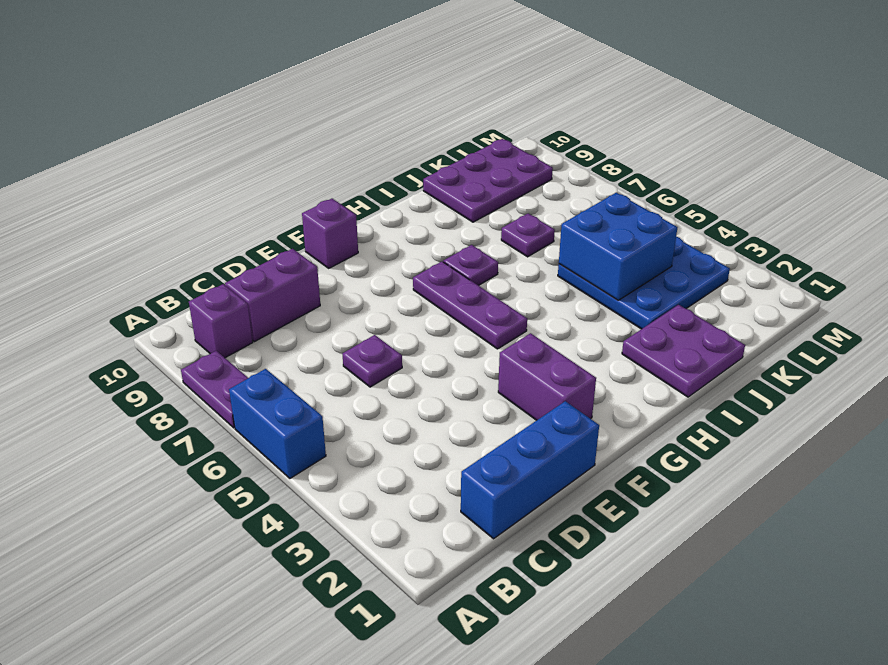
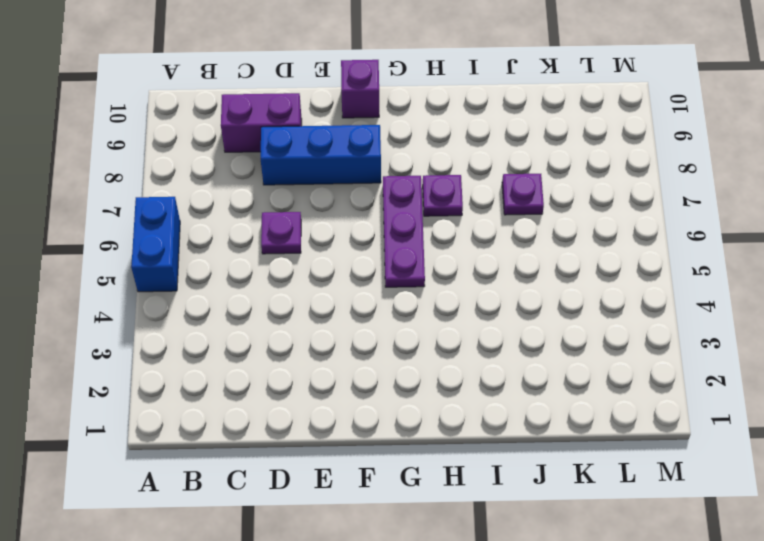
blue brick D8:F8 level 1 -> blue brick C1:E1 level 1
none -> purple plate A7:A8 level 1
none -> purple brick B9 level 1
none -> purple brick F2:F3 level 1

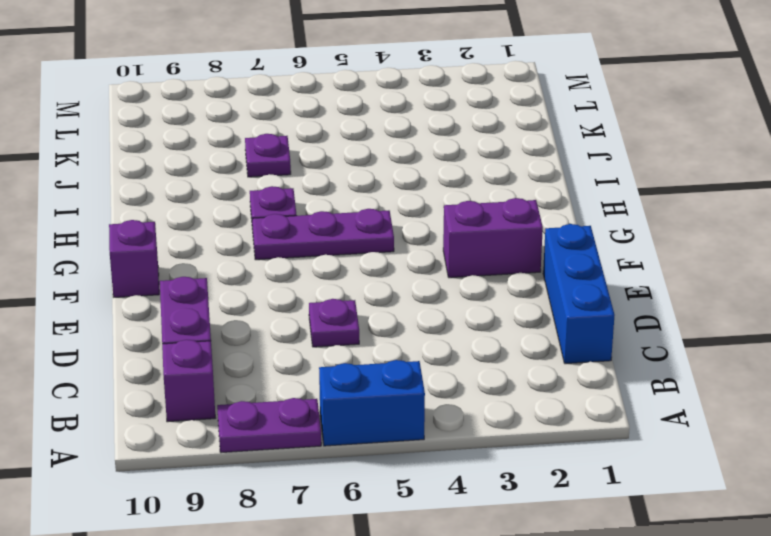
none -> purple plate I1:J2 level 1
none -> blue plate J3:L5 level 1
none -> purple plate J9:L10 level 1

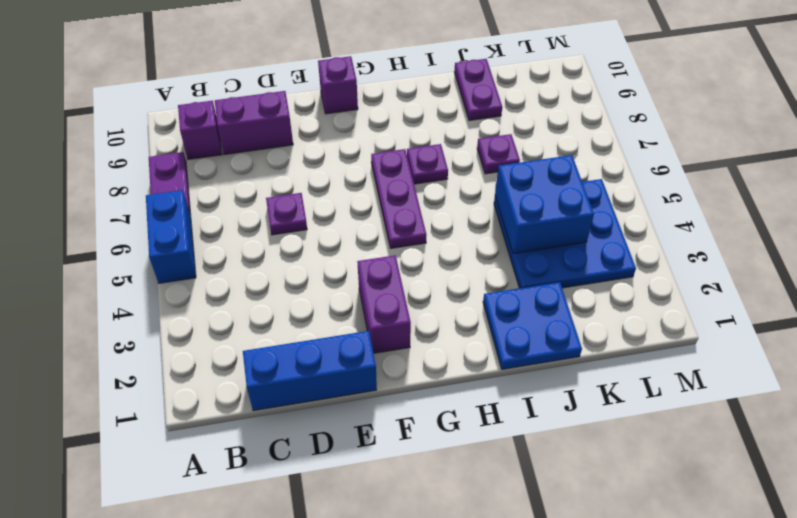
blue plate I1:J2 level 1 -> purple plate I1:J2 level 1
purple plate J9:J10 level 1 -> purple plate J9:L10 level 1

